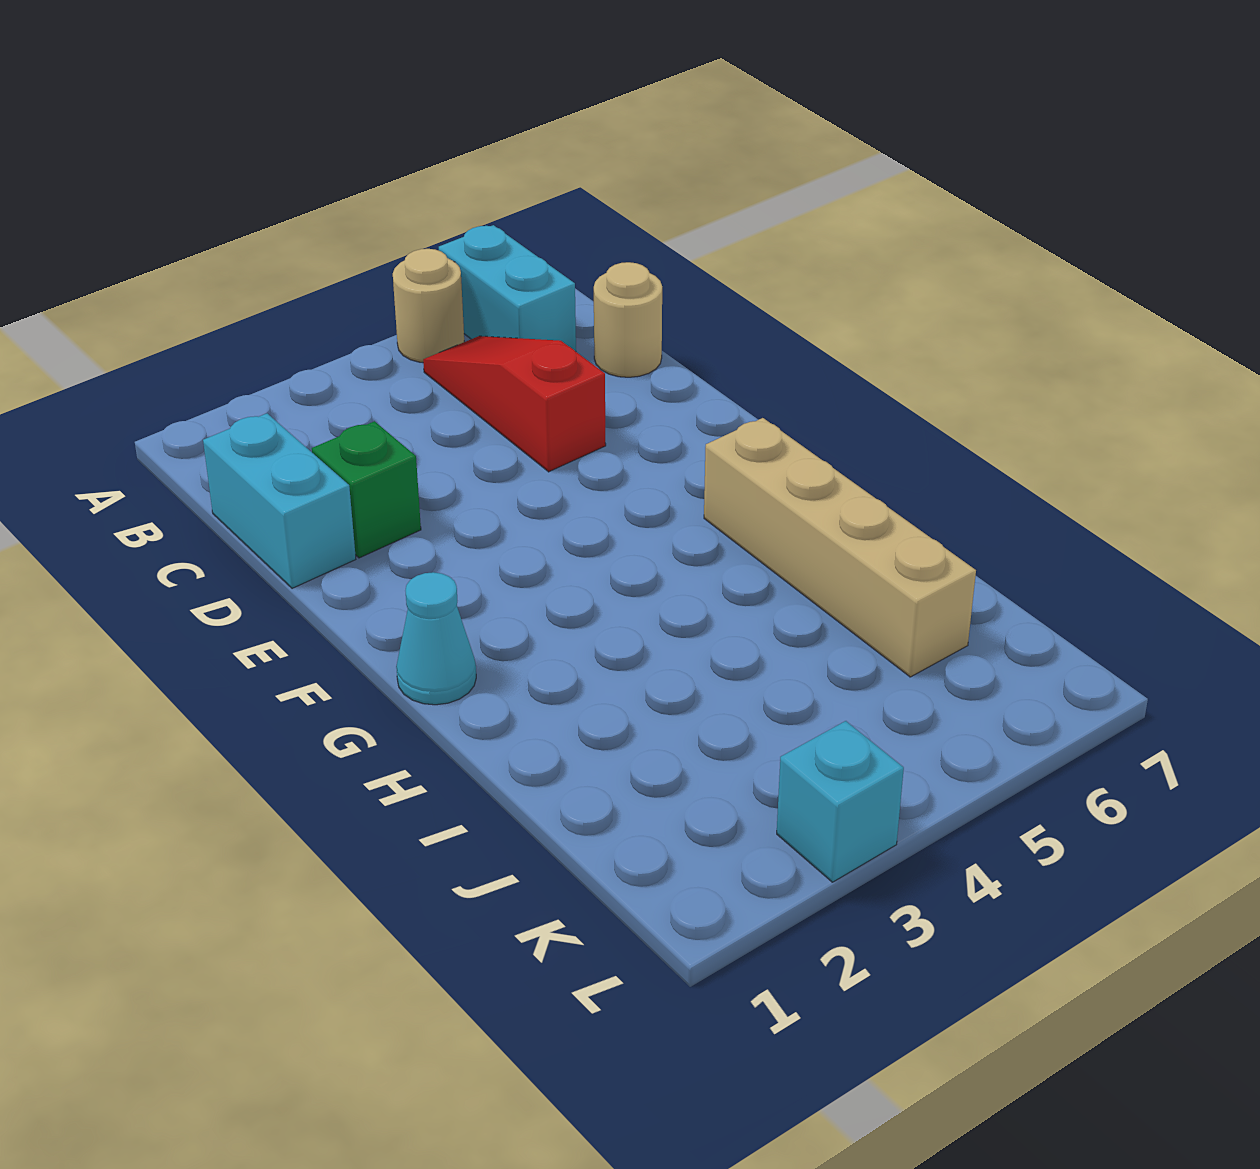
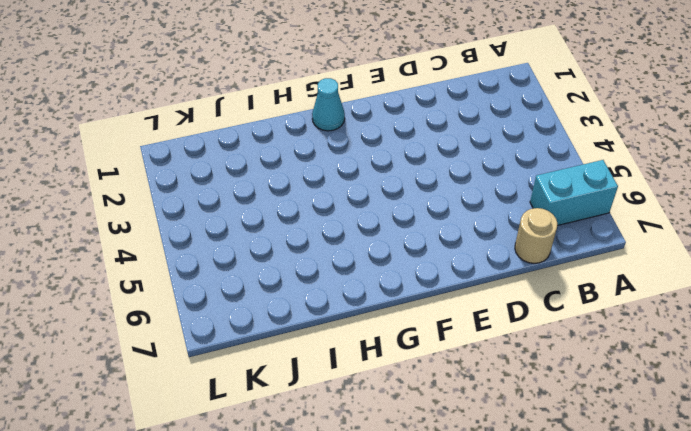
none -> tan round brick A5 level 1
none -> red slope B5:D5 level 1 top D

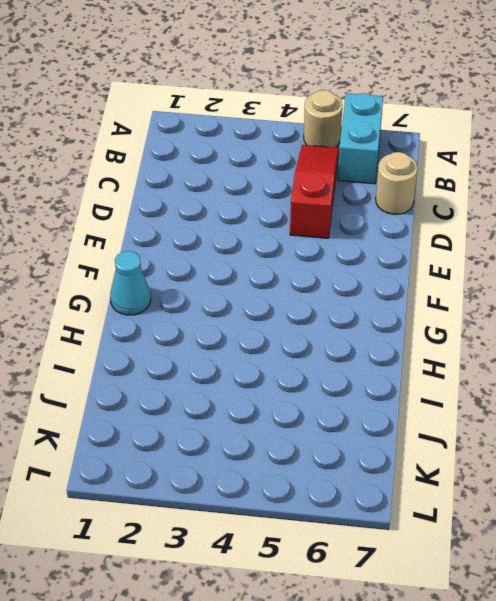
none -> cyan brick C1:D1 level 1
none -> green brick D2 level 1

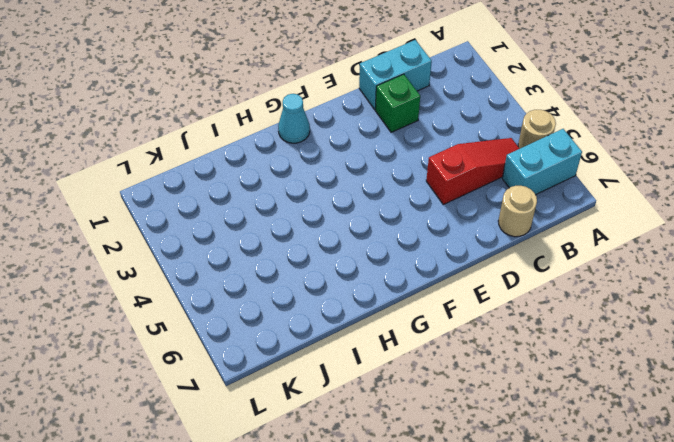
none -> tan brick G6:J6 level 1
none -> cyan brick L3 level 1

